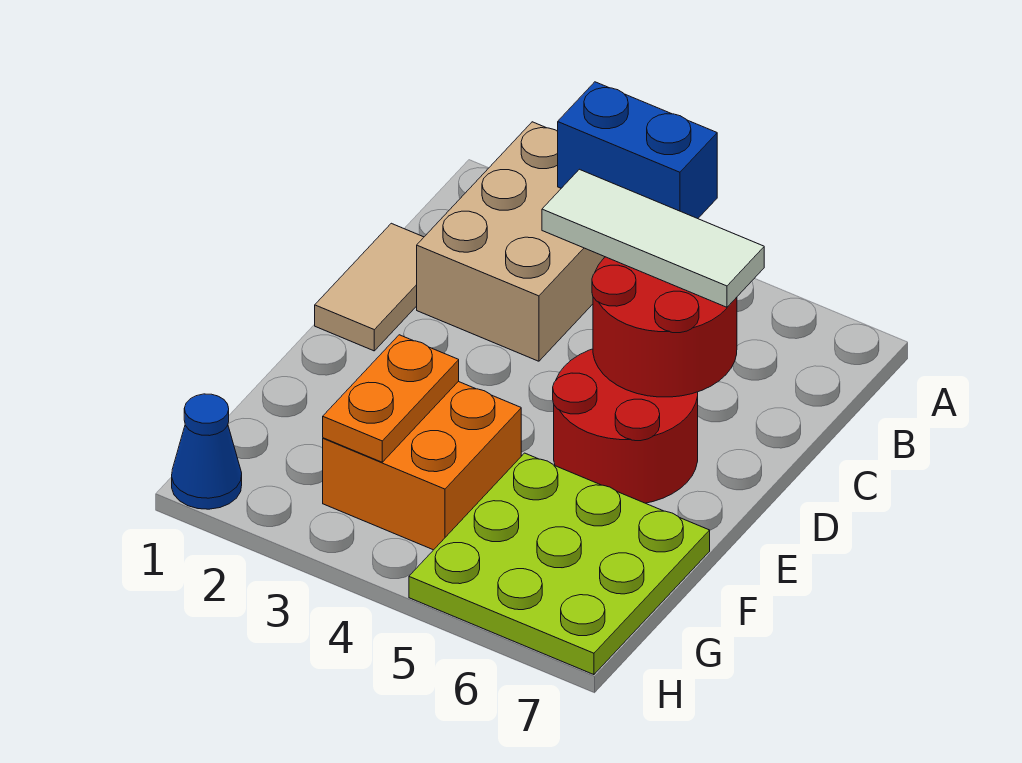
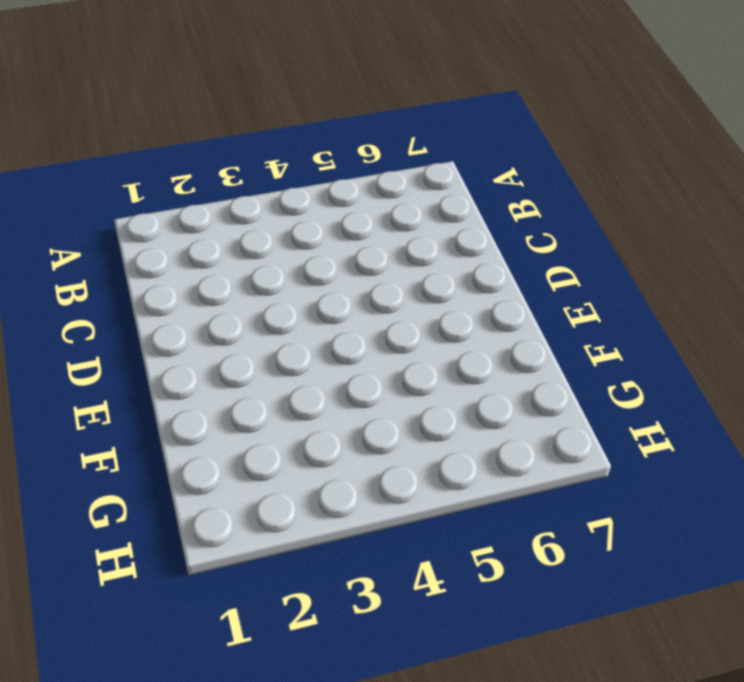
none -> tan brick A2:C3 level 1
none -> tan tile C1:D1 level 1

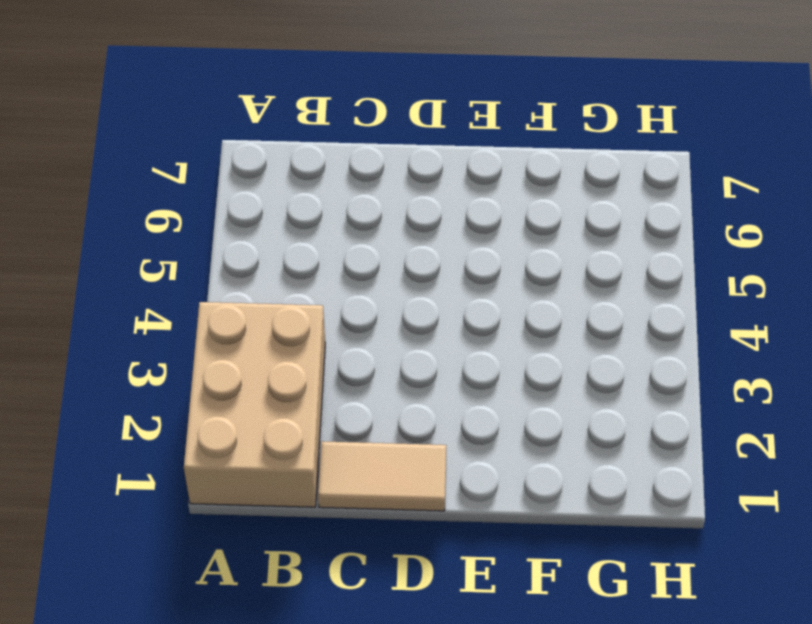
tan brick A1:B3 level 1 -> tan brick A2:C3 level 1
none -> red round brick D5:E6 level 1
none -> orange brick F3:G4 level 1

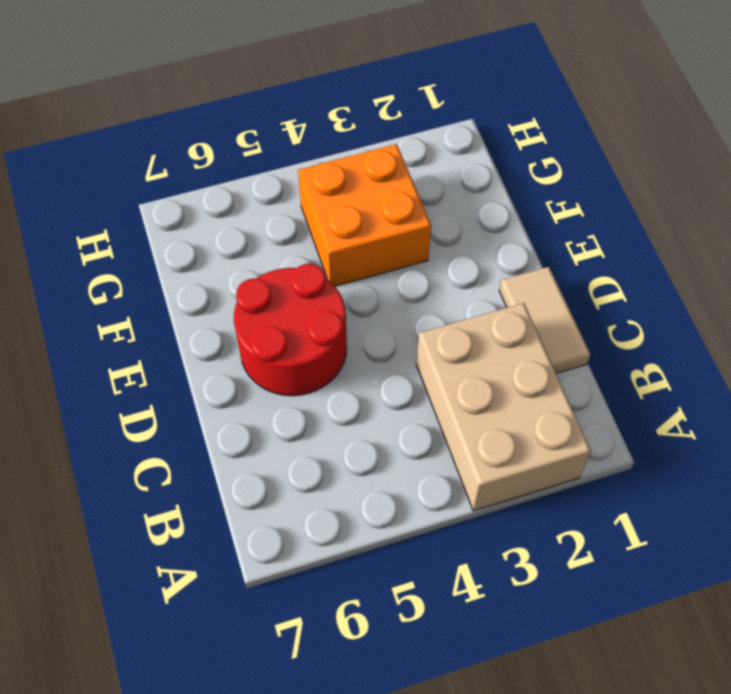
none -> lime plate F5:H7 level 1
none -> blue cone H1 level 1

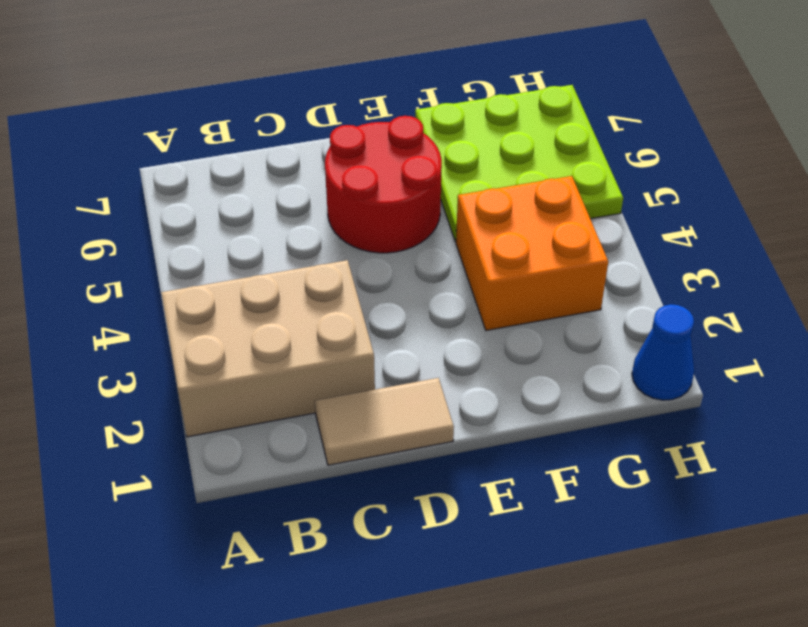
none -> blue brick A3:A4 level 2
none -> red round brick C5:D6 level 2

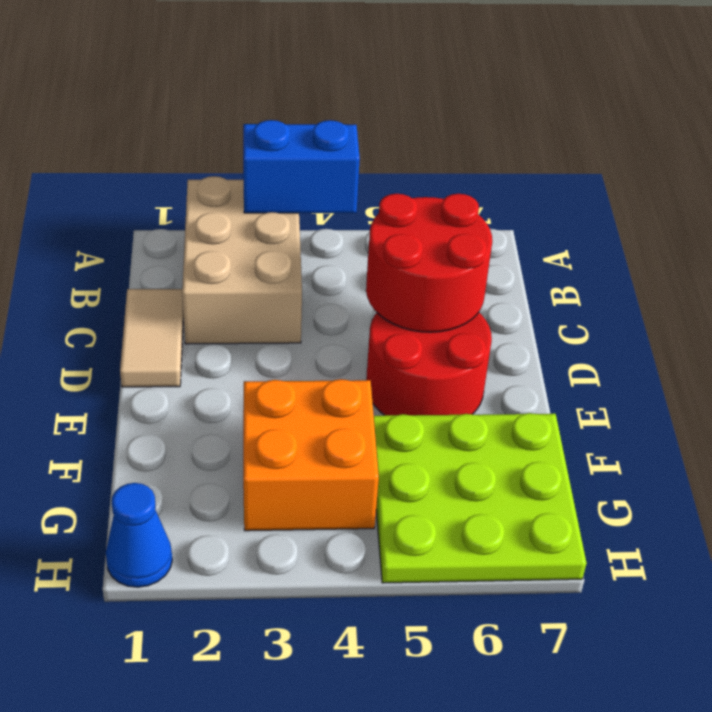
none -> orange plate F3:G3 level 2
none -> white tile C4:C6 level 3

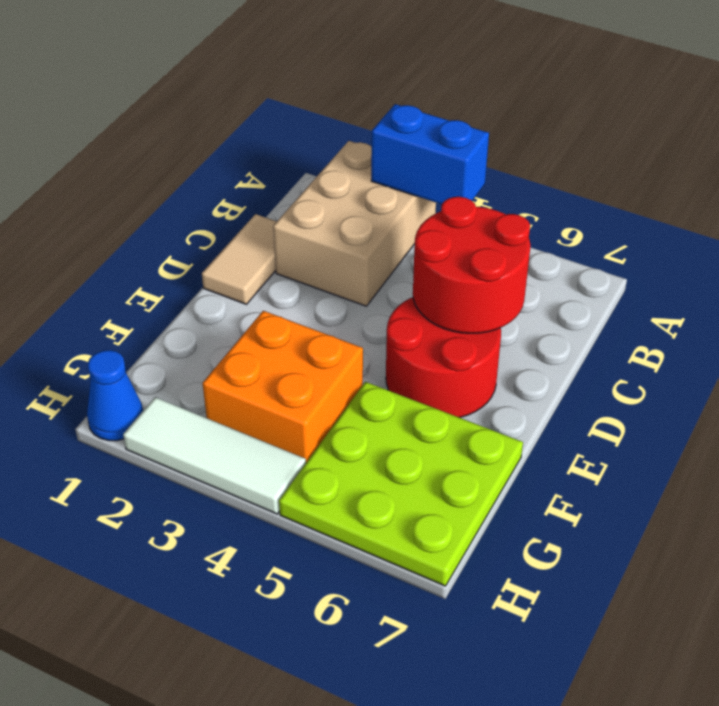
white tile H2:H4 level 1 -> white tile C4:C6 level 3
none -> orange plate F3:G3 level 2

